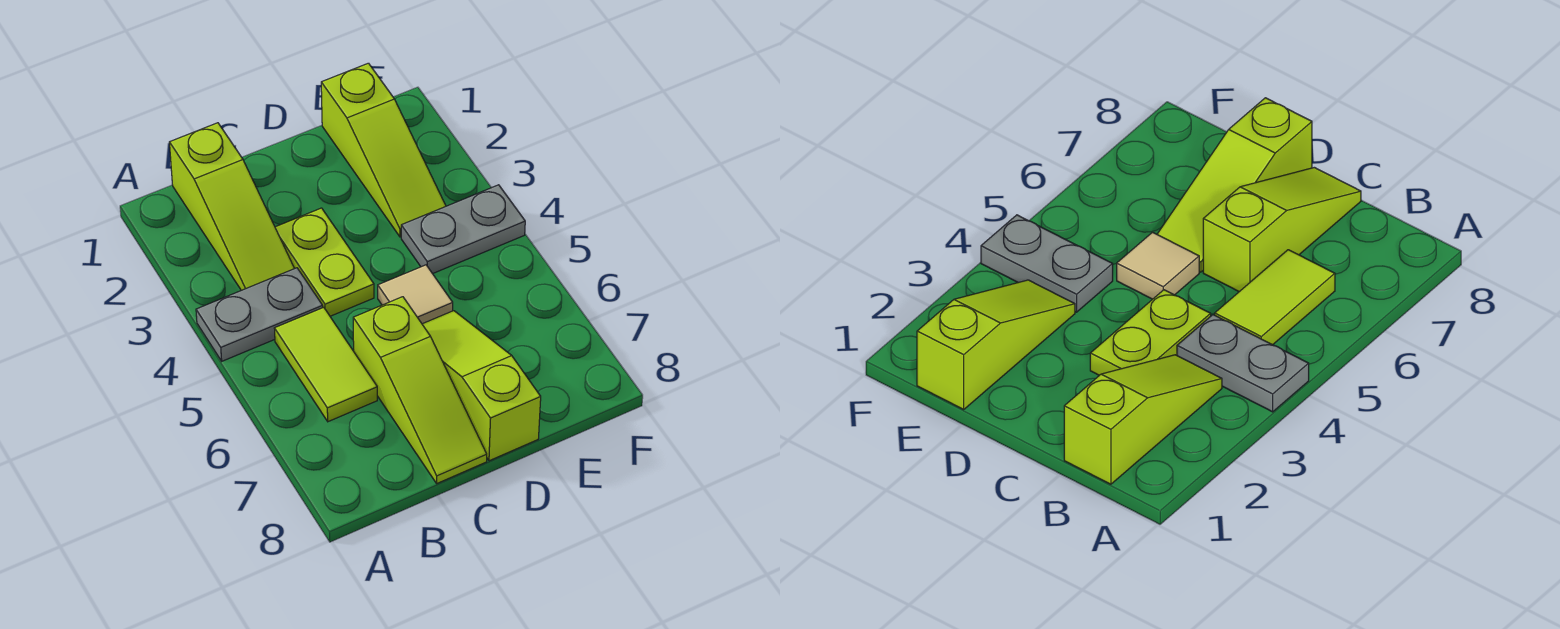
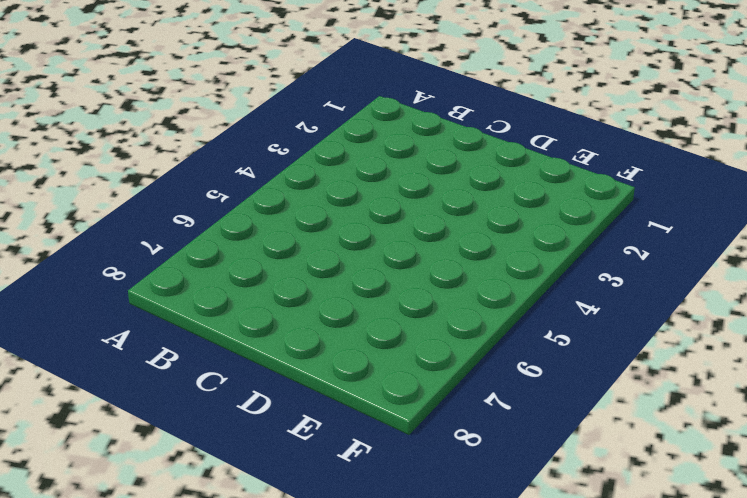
none -> grey plate A4:B4 level 1
none -> lime slope B1:B3 level 1 top 1

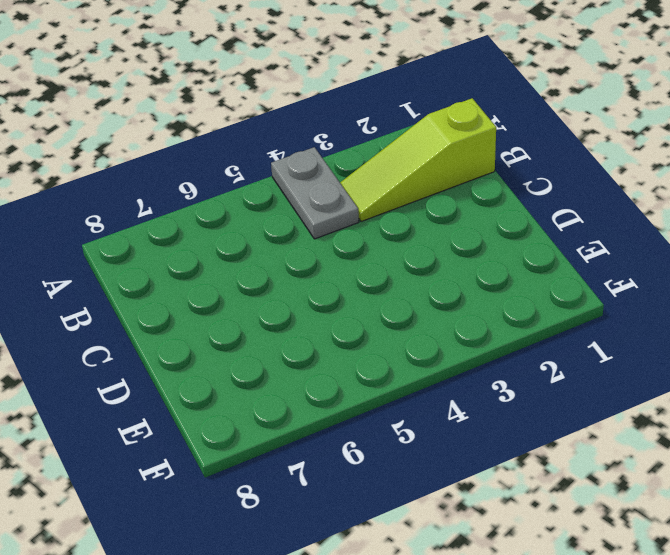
none -> lime tile B5:B6 level 1
none -> lime plate C3:C4 level 1

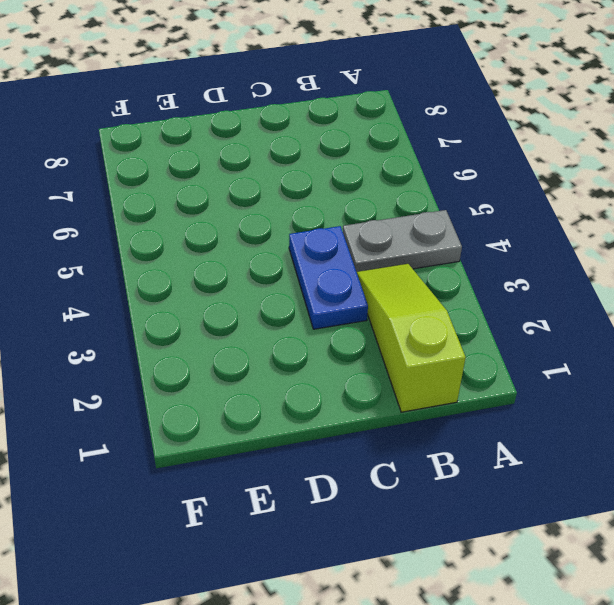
blue plate C3:C4 level 1 -> lime plate C3:C4 level 1
none -> lime tile B5:B6 level 1
none -> lime slope C6:C8 level 1 top 6

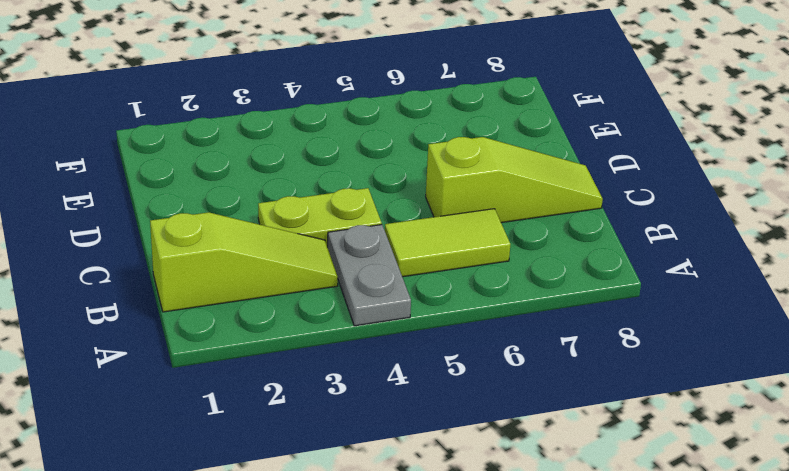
none -> tan tile D5 level 1
none -> lime slope D6:D8 level 1 top 8

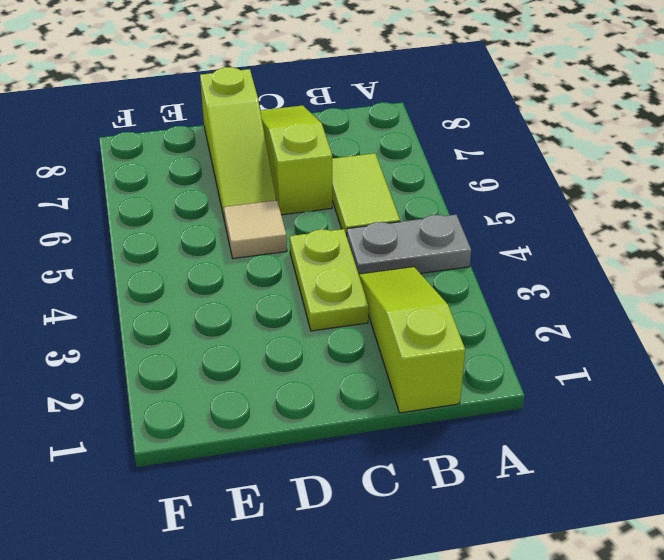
none -> lime slope E1:E3 level 1 top 1
none -> grey plate E4:F4 level 1

